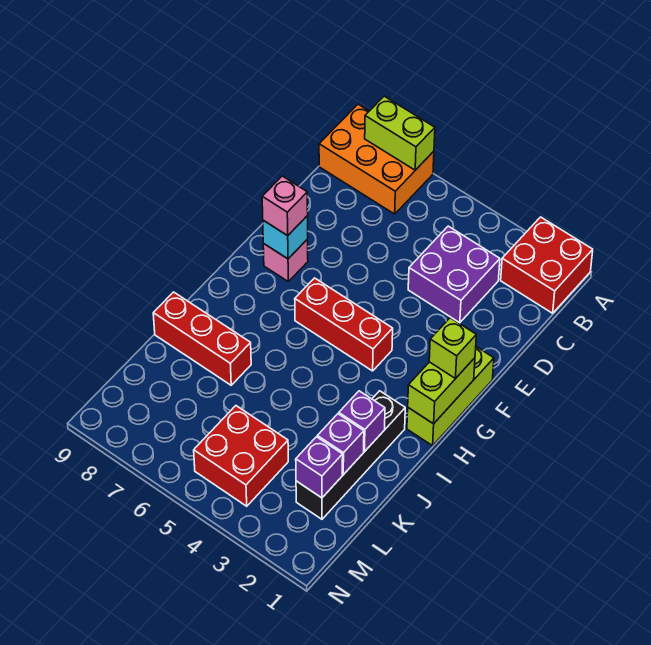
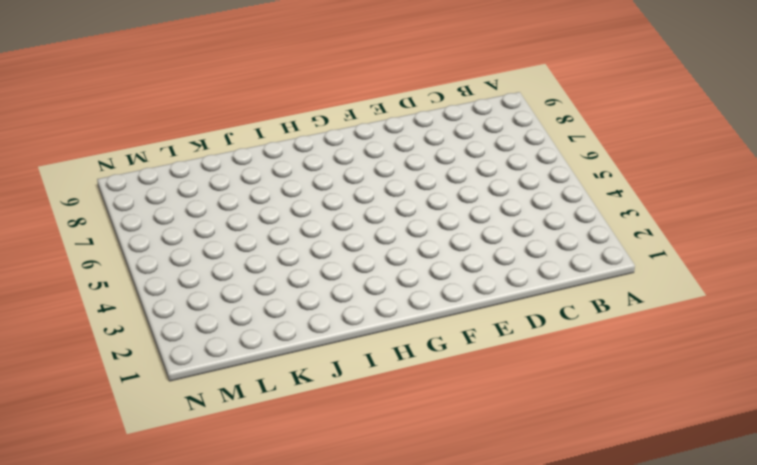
none -> red brick A1:B2 level 1
none -> orange brick A7:B9 level 1
none -> purple brick C3:D4 level 1

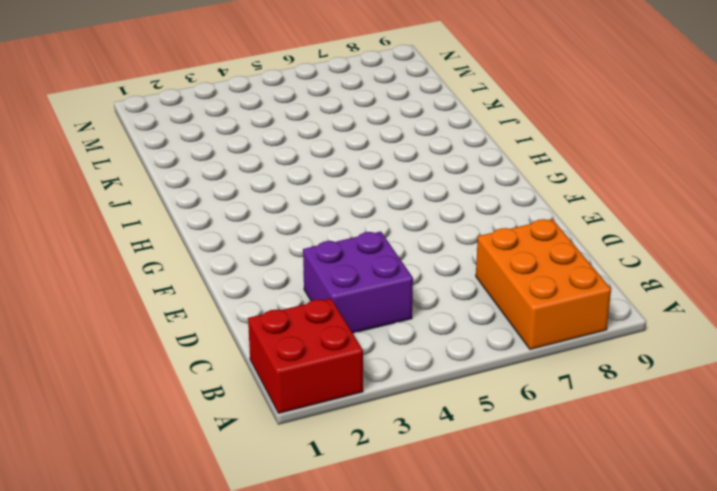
orange brick A7:C8 level 1 -> orange brick A7:B9 level 1
none -> lime brick F1:H1 level 1
none -> pink brick F8 level 1
none -> red brick G4:G6 level 1

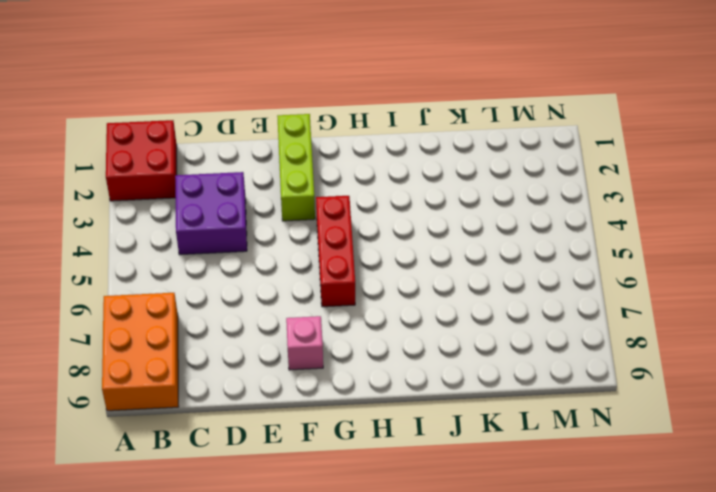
lime brick F1:F3 level 1 -> lime brick F1:H1 level 1
none -> black brick I2:L2 level 1
none -> red brick J7:J9 level 1
none -> red brick L4:M5 level 1

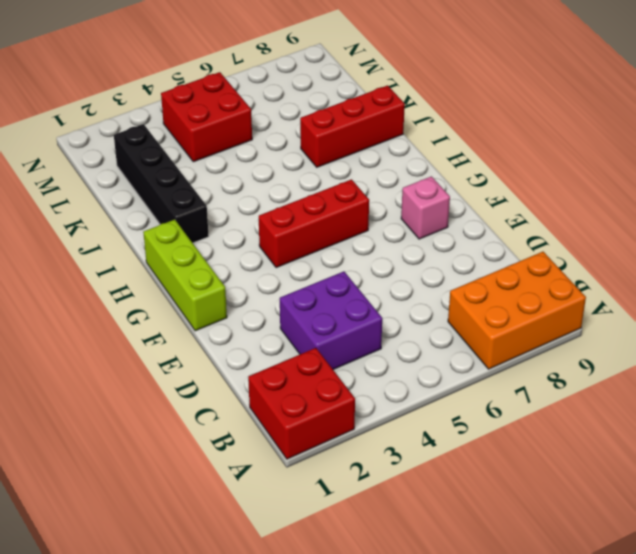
none -> lime brick A7:A8 level 2
none -> cyan brick F8 level 2
none -> lime brick G1:H1 level 2

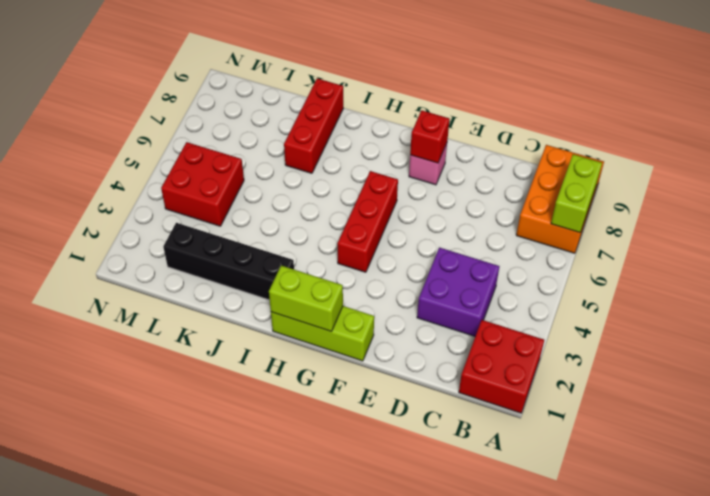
red brick F8 level 2 -> cyan brick F8 level 2
none -> purple brick J2 level 2
none -> purple brick K2 level 2
none -> purple brick L2 level 2

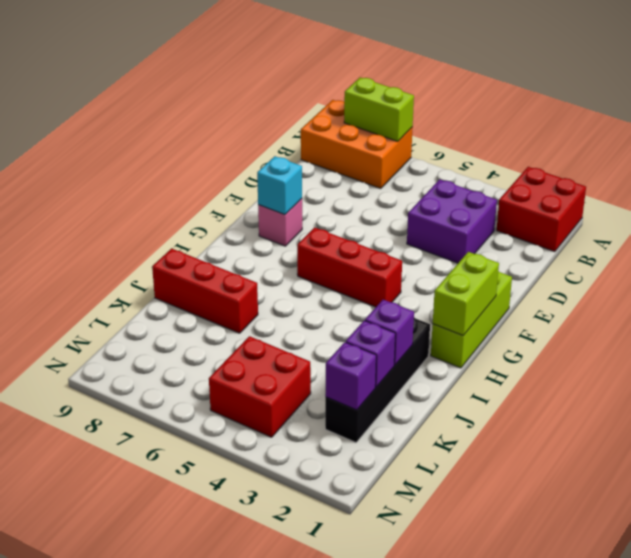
none -> pink brick F8 level 3
none -> lime brick G1 level 3

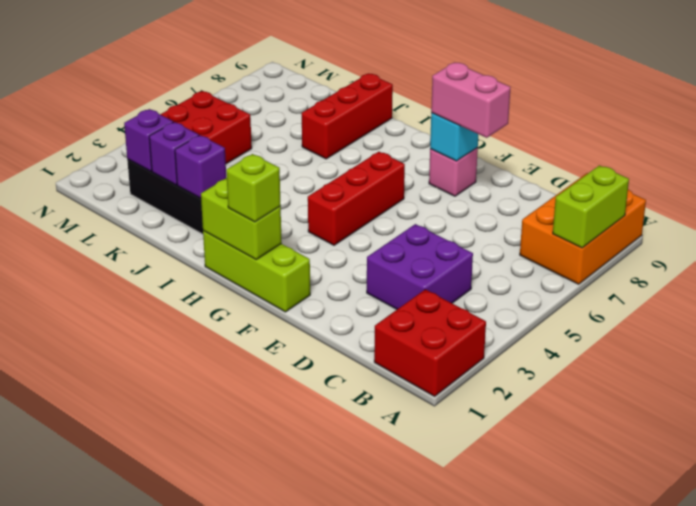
pink brick E8:F8 level 3 -> pink brick F8 level 3

